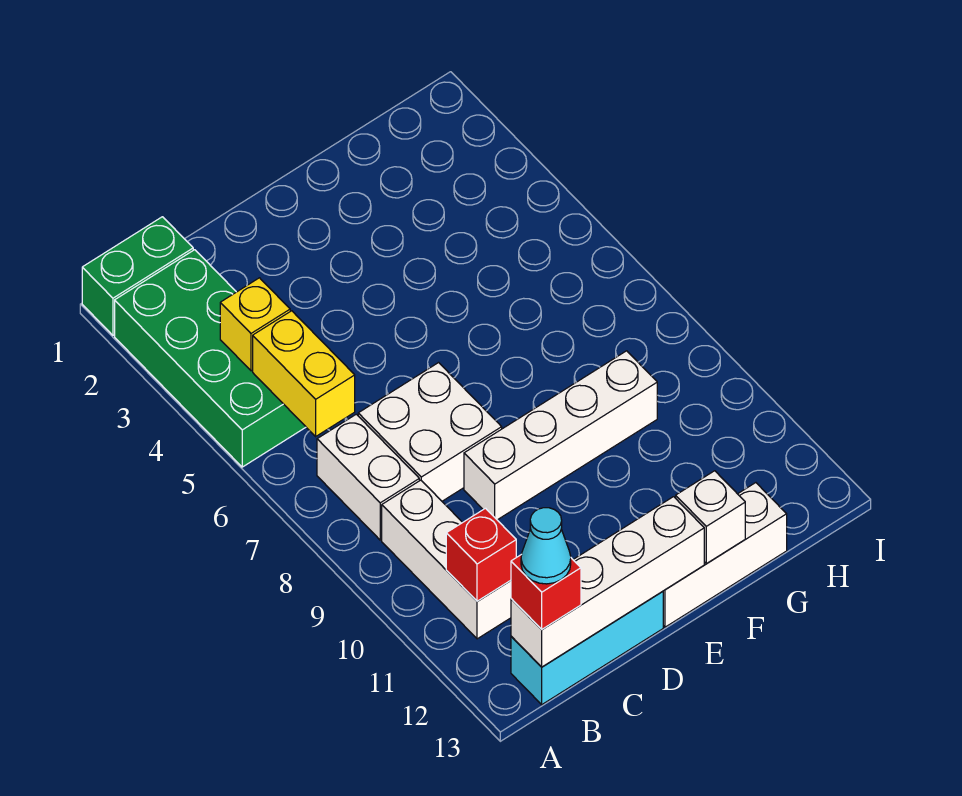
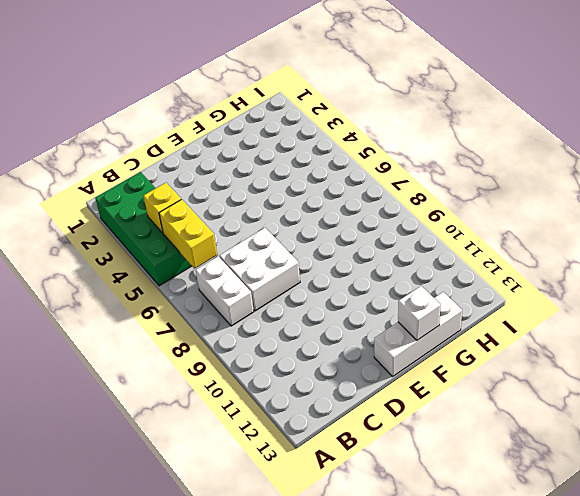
none -> green brick A1:B1 level 1
none -> white brick B9:B11 level 1
none -> cyan brick B13:D13 level 1

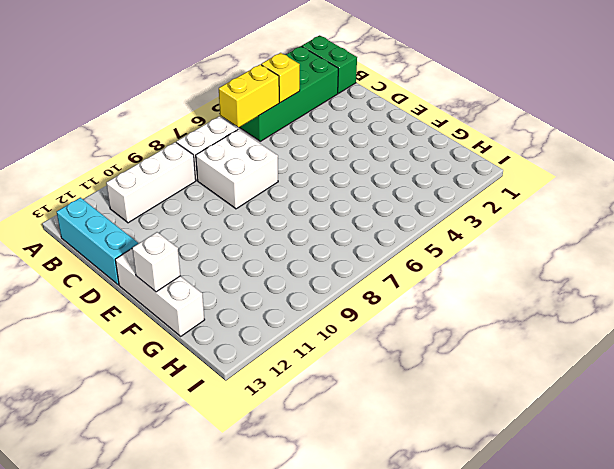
none -> white brick D9:G9 level 1
none -> red brick B11 level 2
none -> white brick B13:E13 level 2

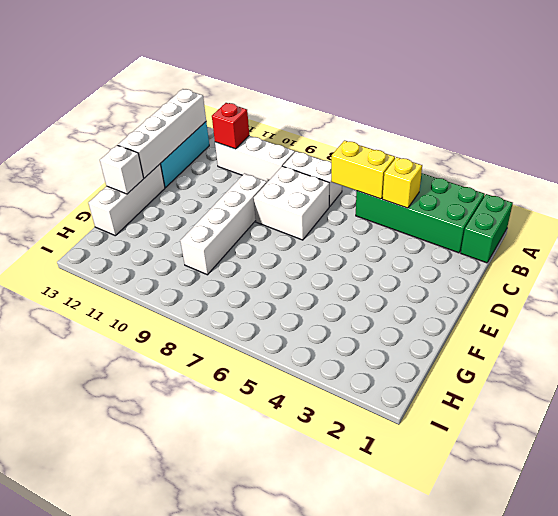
none -> red brick B13 level 3
none -> cyan cone B13 level 4

